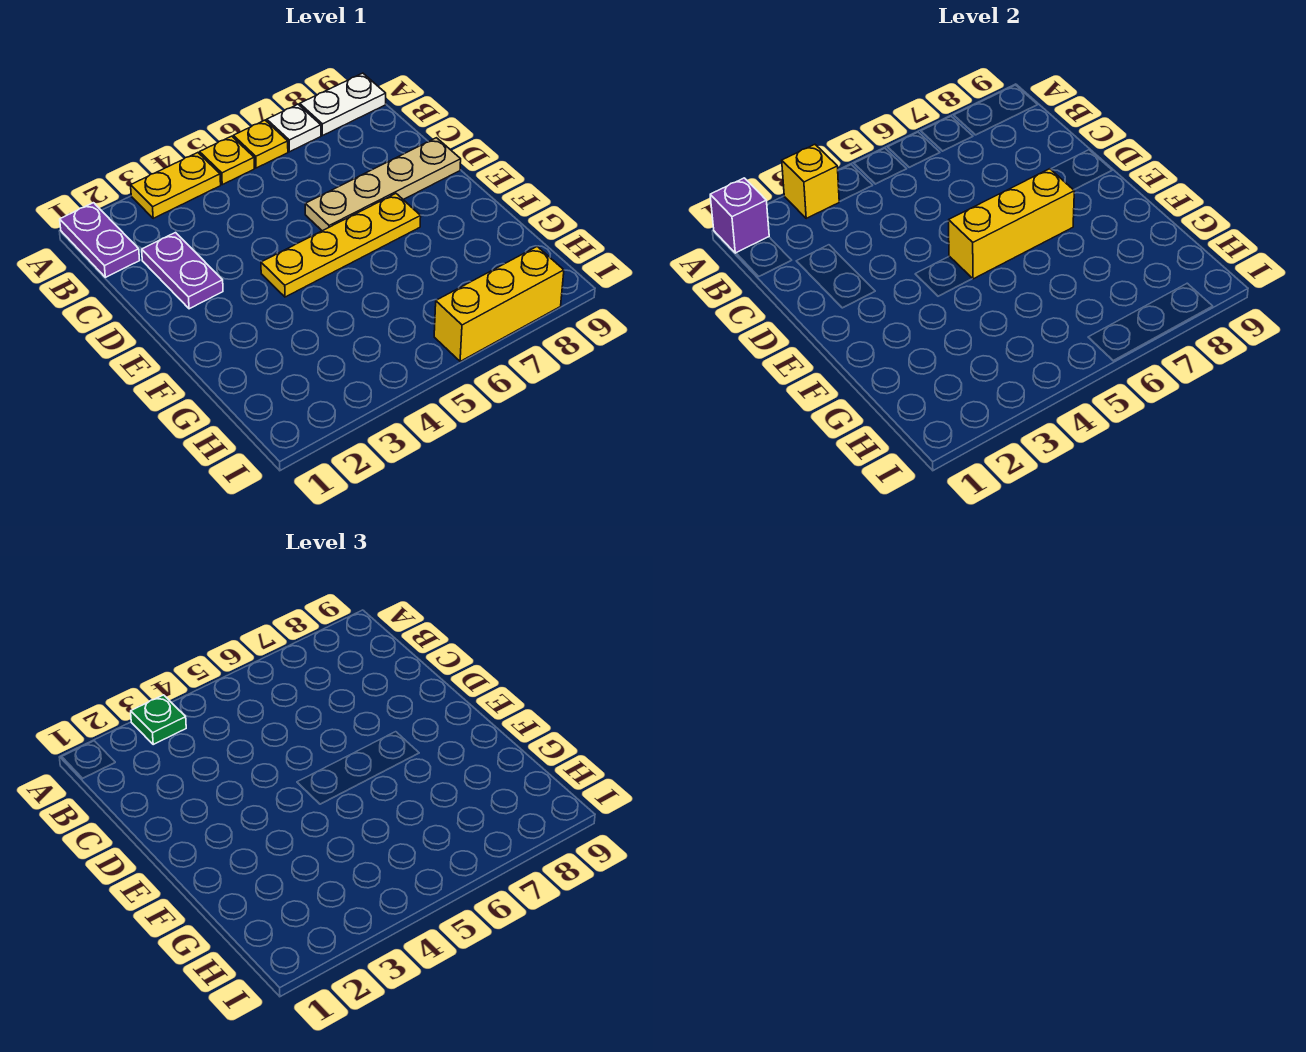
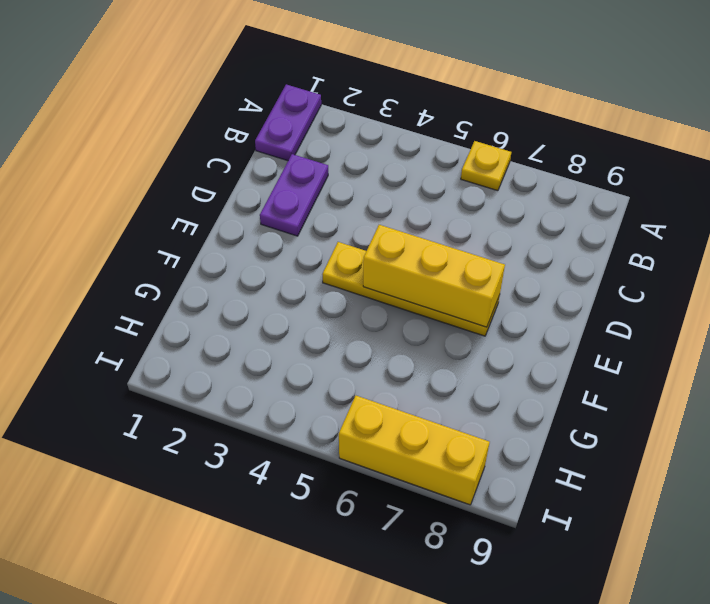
none -> yellow plate A3:A4 level 1
none -> yellow plate A5 level 1
none -> white plate A7 level 1

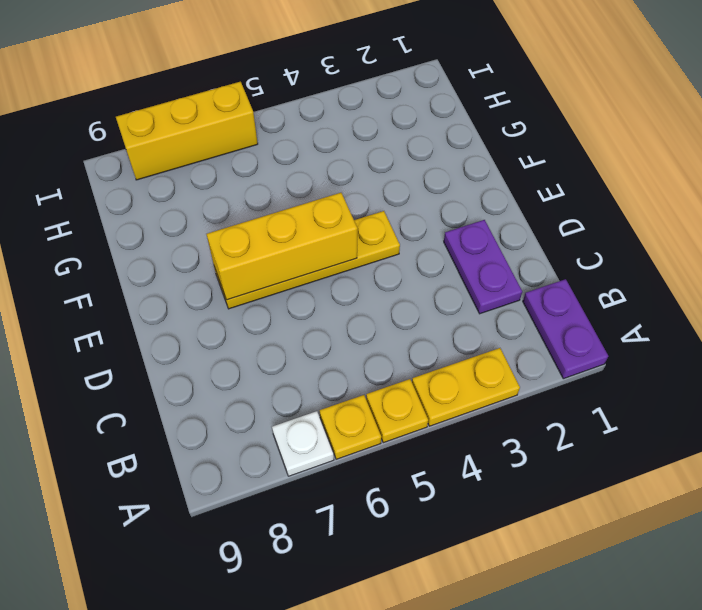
none -> white plate A8:A9 level 1
none -> tan plate D6:D9 level 1
none -> purple brick A1 level 2

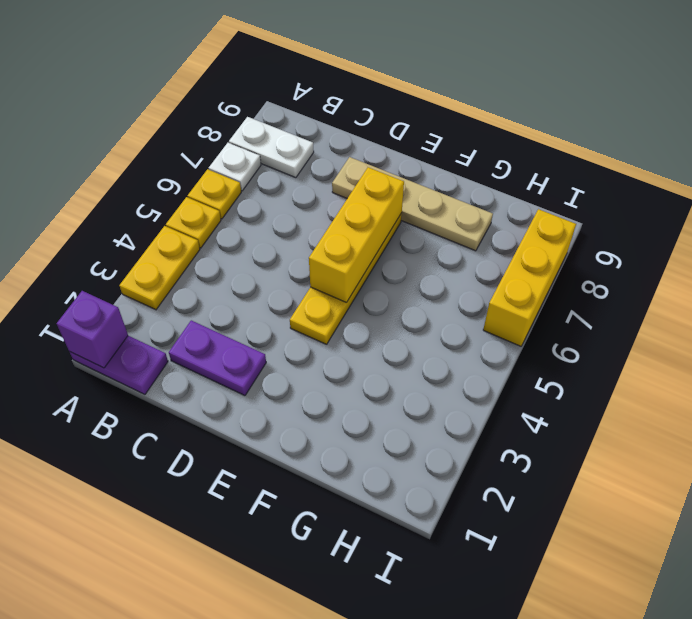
white plate A8:B8 level 1 -> white plate A8:A9 level 1
tan plate D8:G8 level 1 -> tan plate D6:D9 level 1
none -> yellow brick A3 level 2
none -> green plate A3 level 3

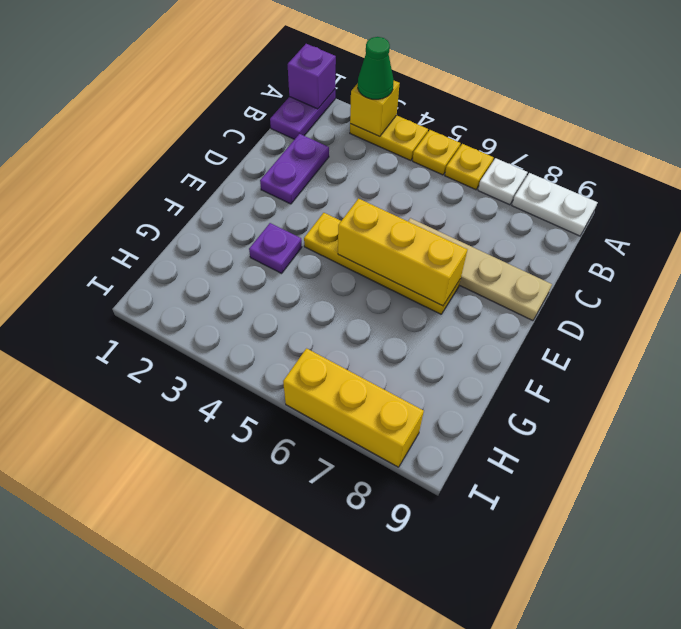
green cone A3 level 3 -> green plate A3 level 3
purple plate F3 level 1 -> none

